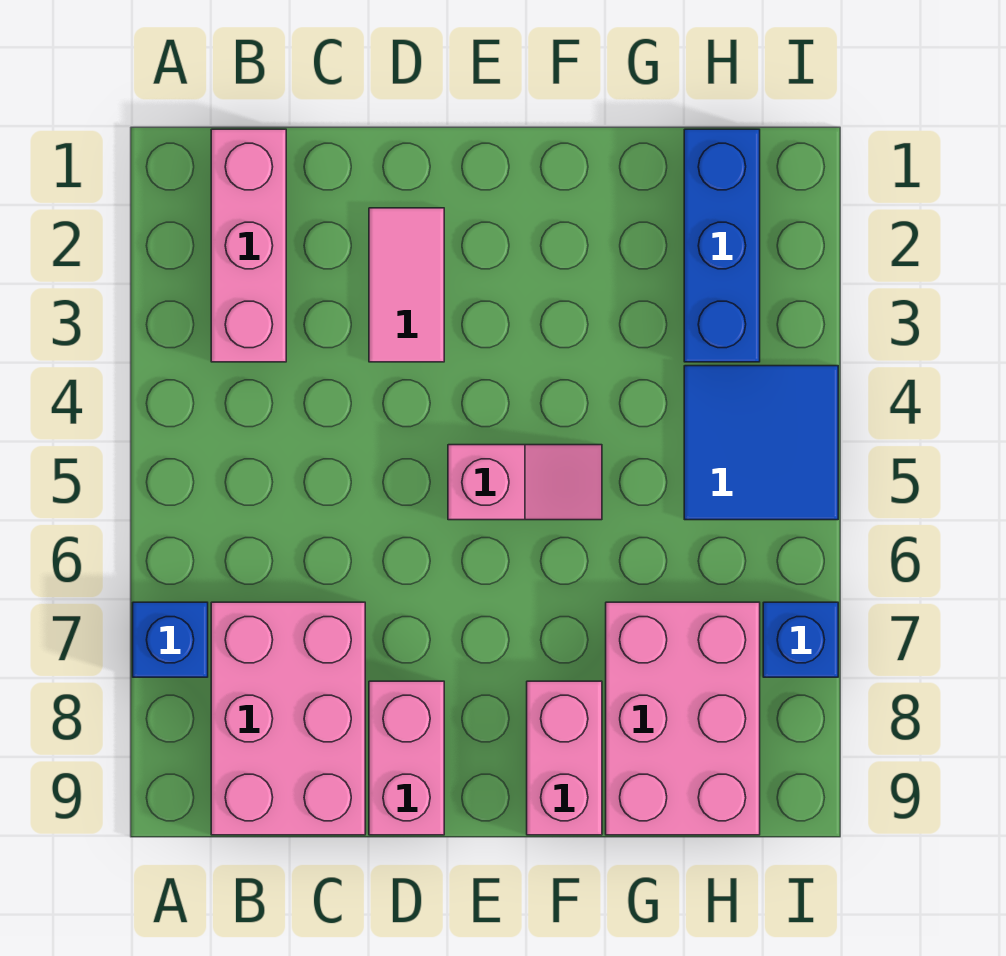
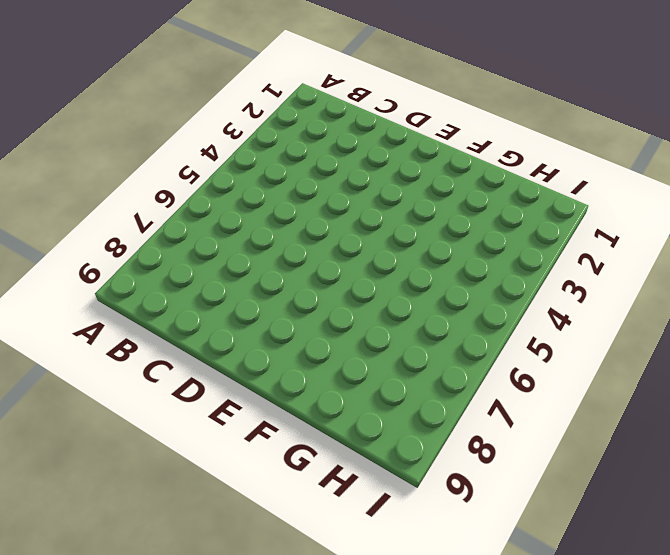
none -> blue brick A7 level 1
none -> pink brick B1:B3 level 1

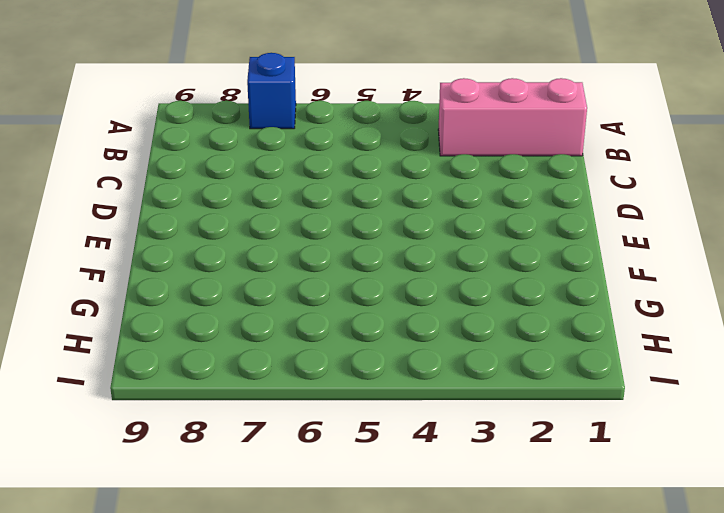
none -> pink brick B7:C9 level 1
none -> pink tile D2:D3 level 1

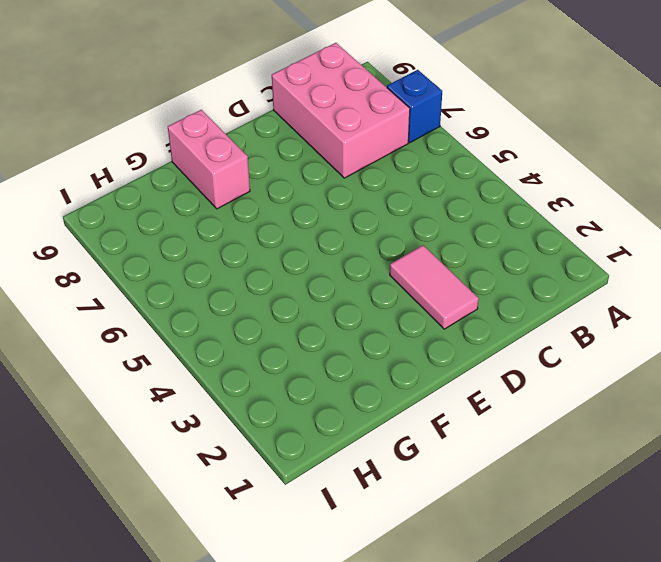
none -> pink brick B1:B3 level 1
none -> pink brick D8:D9 level 1

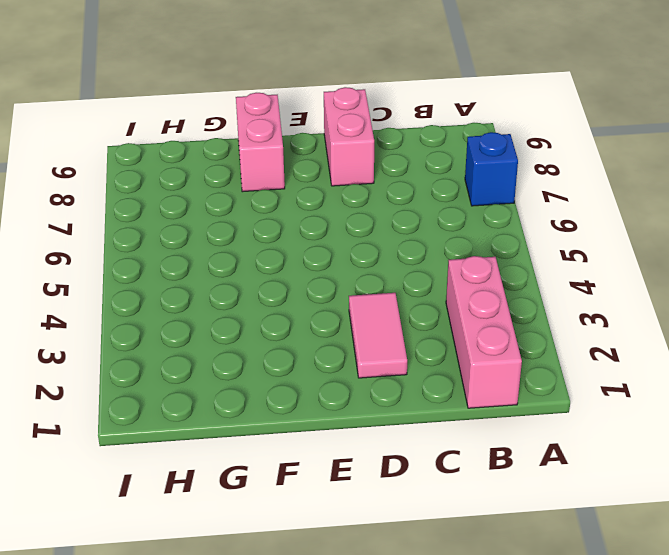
none -> pink brick B7:C9 level 1
none -> pink slope E5:F5 level 1 top E

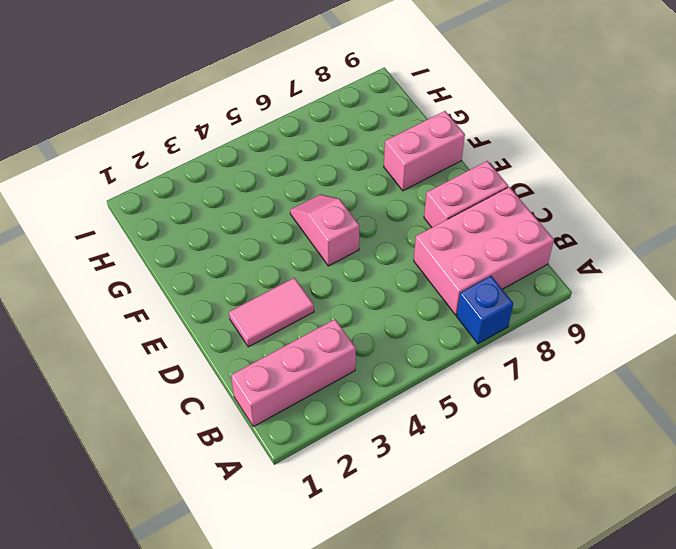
none -> pink brick G7:H9 level 1
none -> blue brick H1:H3 level 1

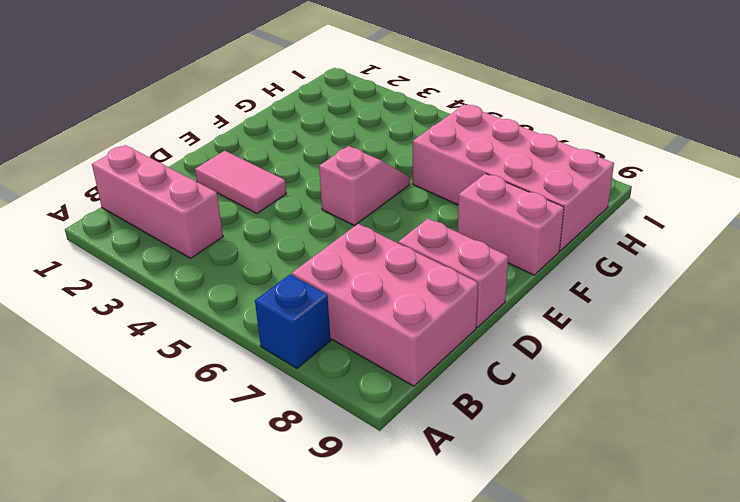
pink brick G6:H9 level 1 -> pink brick G7:H9 level 1
none -> blue brick H1:H3 level 1
none -> blue tile H4:I5 level 1

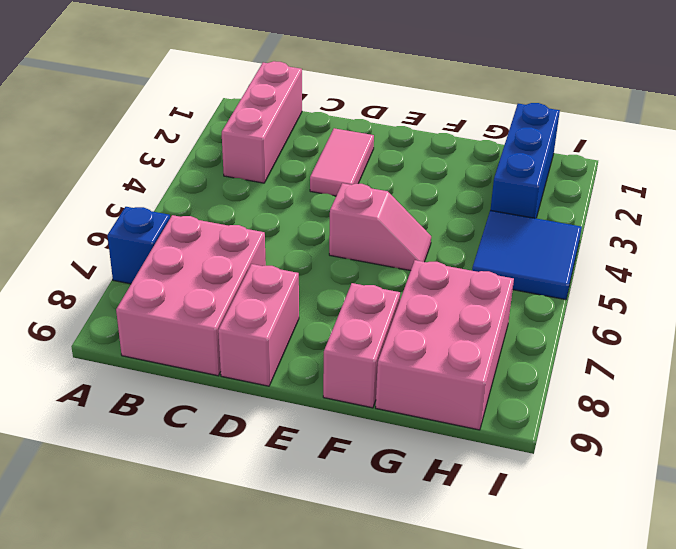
none -> blue brick I7 level 1

